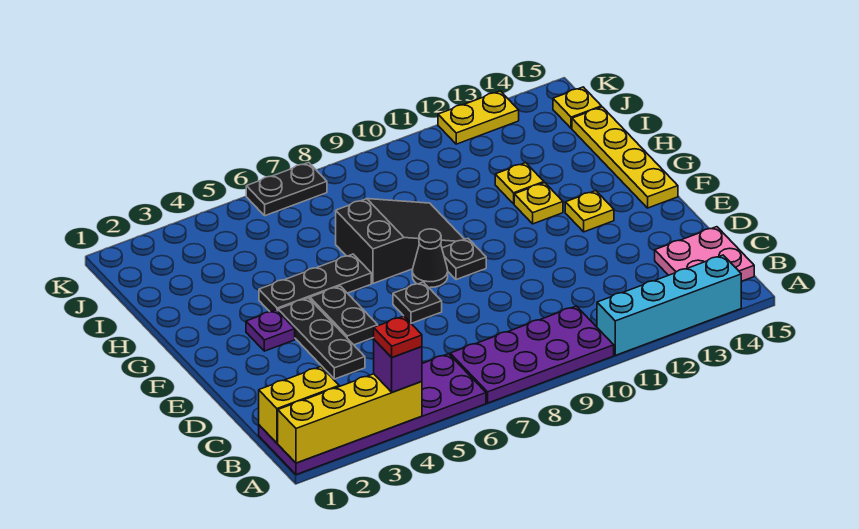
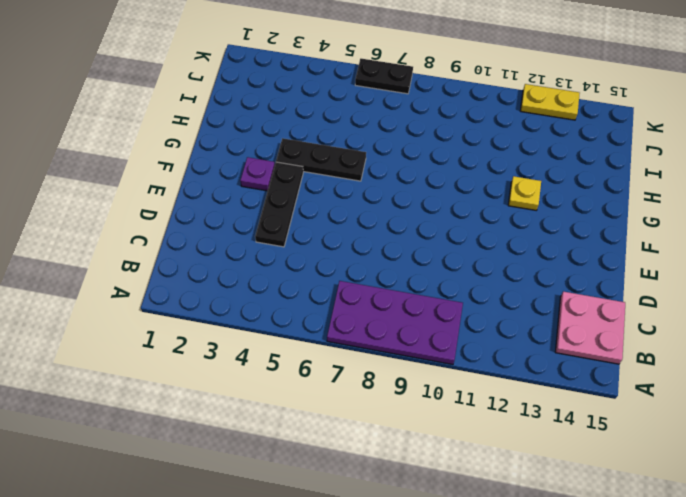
none -> purple plate A1:B6 level 1
none -> cyan brick A11:A14 level 1
none -> black plate E5:F5 level 1

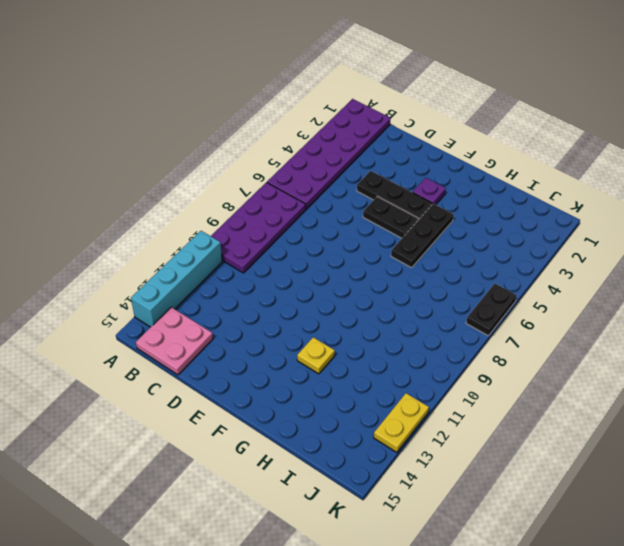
none -> black plate E7 level 1
none -> black cone F8 level 1
none -> black plate F9 level 1

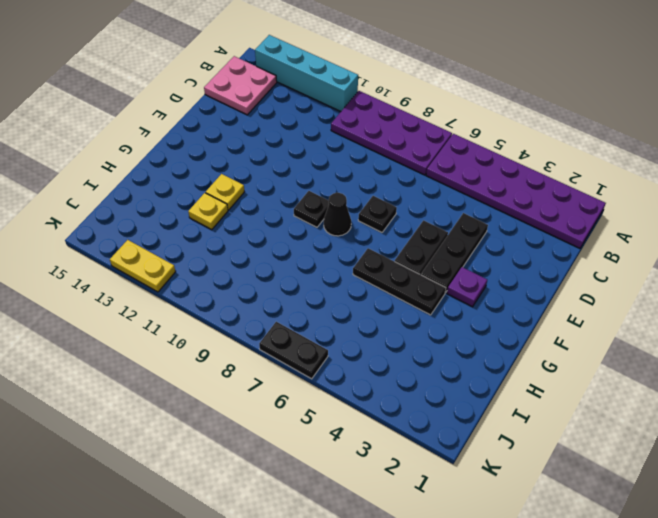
none -> yellow plate F13 level 1
none -> yellow plate F15:I15 level 1
none -> black slope G7:H9 level 1 top 7

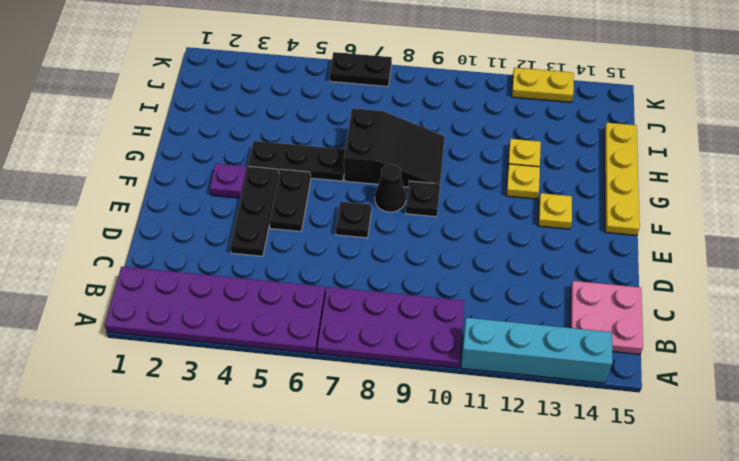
none -> yellow plate J15 level 1
none -> yellow brick A1:A4 level 2
none -> yellow brick B1:B2 level 2

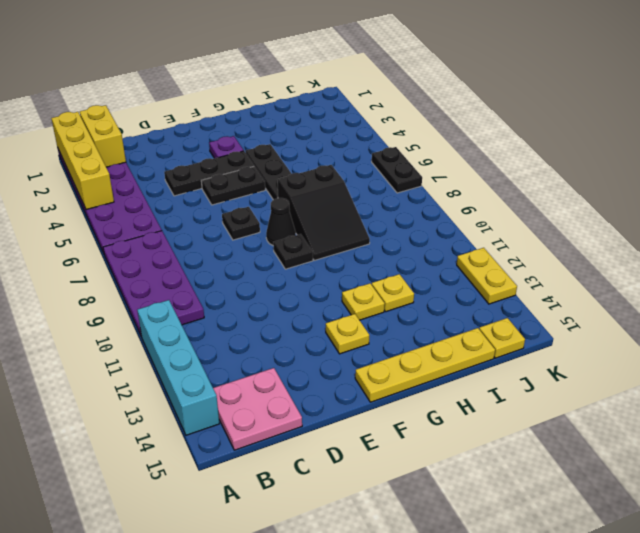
none -> purple brick A4 level 3
none -> red plate A4 level 4

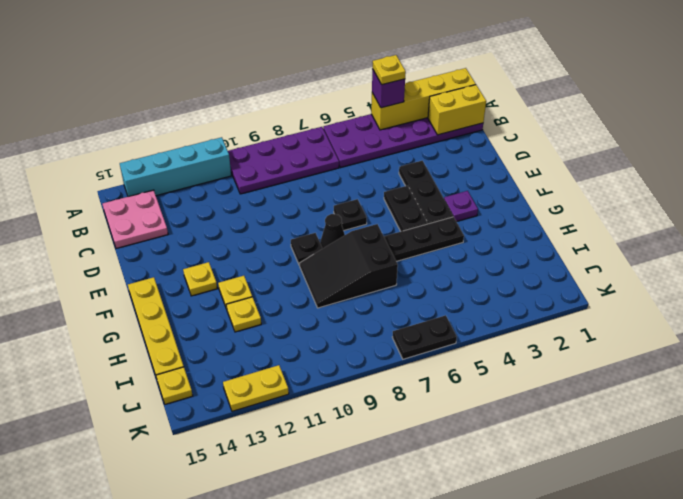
yellow plate A4 level 4 -> red plate A4 level 4

